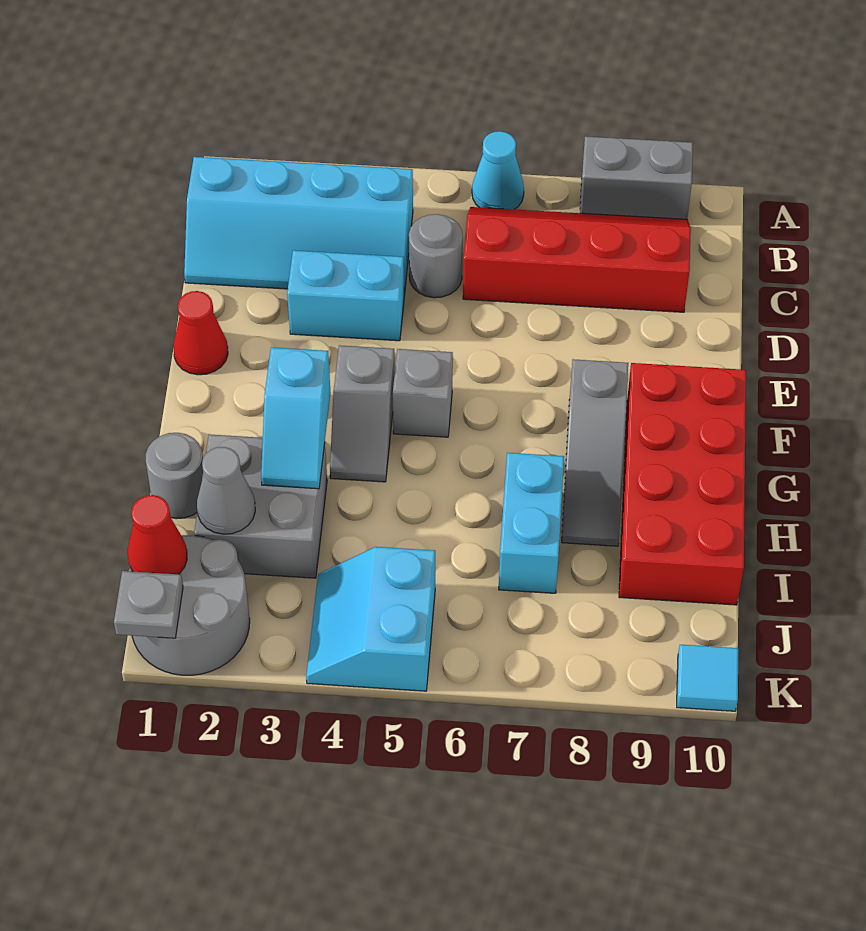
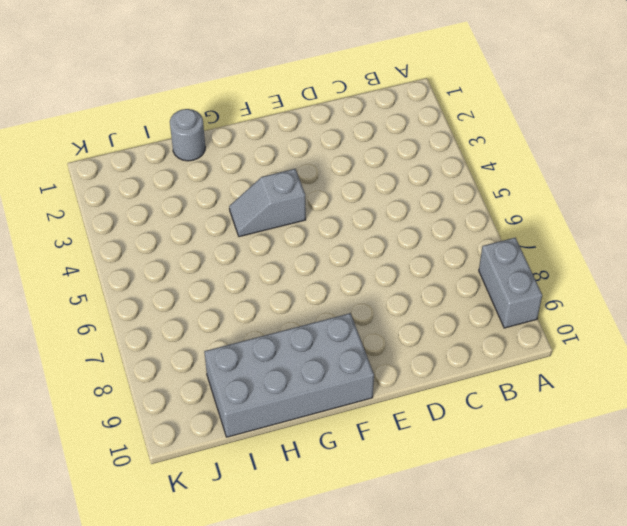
grey brick F9:I10 level 1 -> red brick F9:I10 level 1
none -> cyan cone A6 level 1
none -> cyan slope B1:C4 level 1 top B
none -> red slope B6:C9 level 1 top C

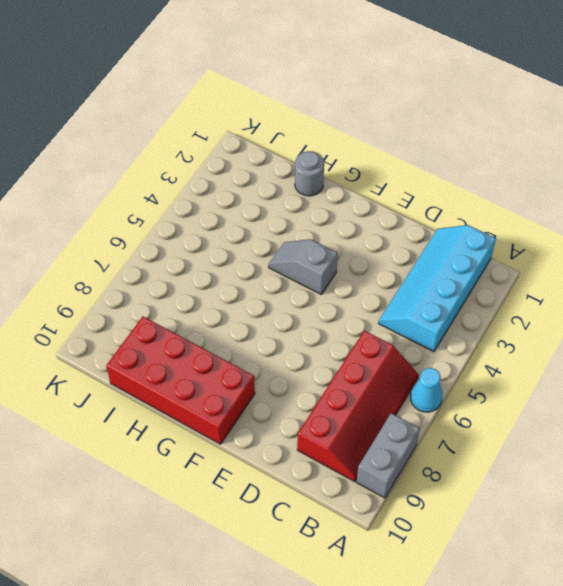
none -> grey round brick C5 level 1
none -> cyan brick D3:D4 level 1
none -> red cone E1 level 1

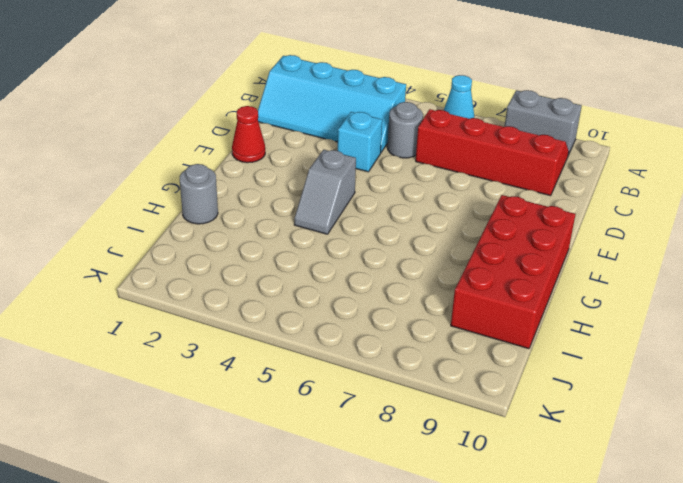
cyan brick D4 level 1 -> cyan brick D3:D4 level 1
none -> grey brick F5 level 1
none -> grey slope F8:H8 level 1 top F
none -> grey brick H2:I3 level 1

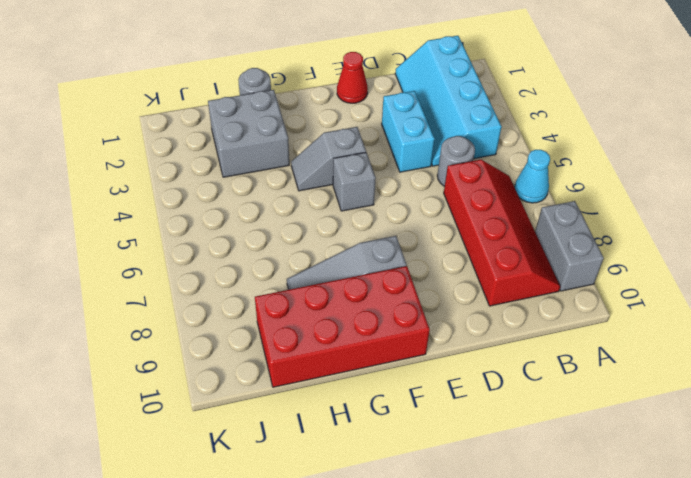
none -> cyan brick H7:I7 level 1
none -> grey round brick J1:K2 level 1
none -> cyan slope J4:K5 level 1 top 5

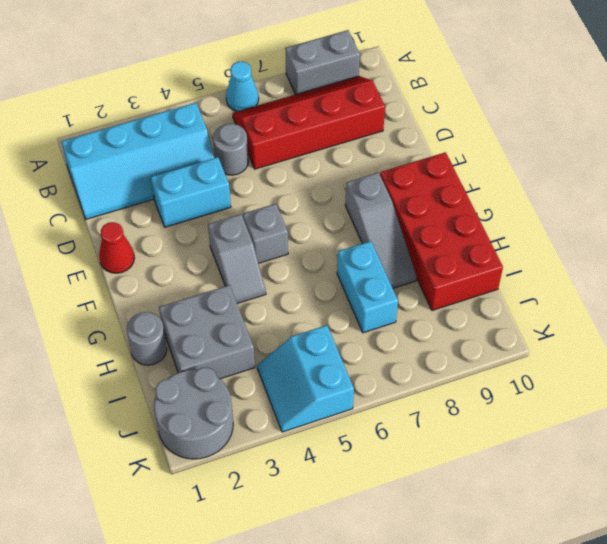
none -> cyan tile K10 level 1
none -> cyan slope G3:H3 level 2 top G
none -> grey cone I2 level 2

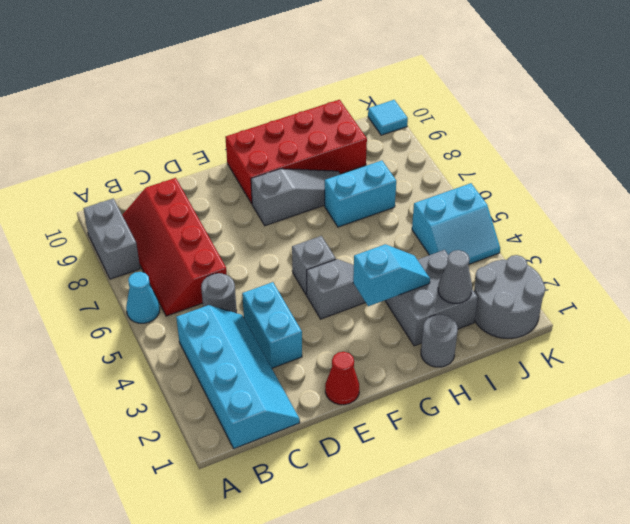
none -> red cone J1 level 2
none -> grey plate K1 level 2

